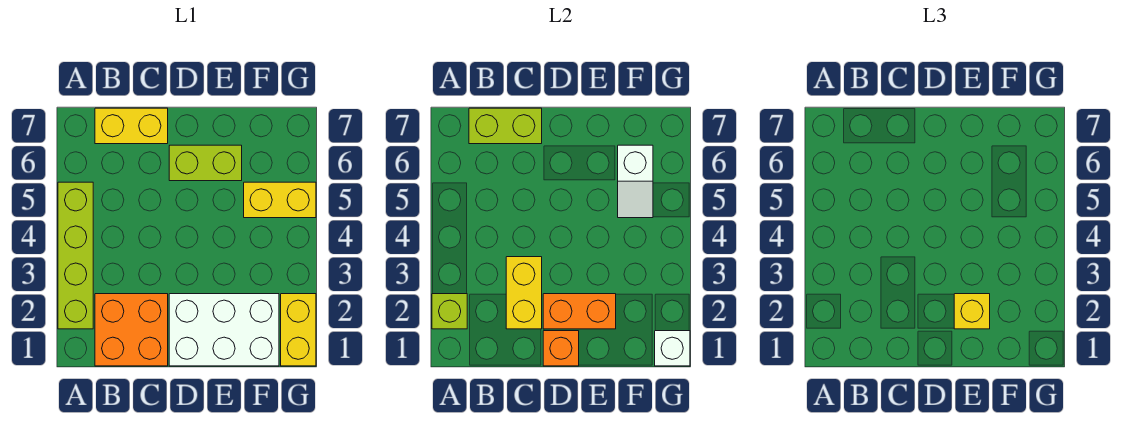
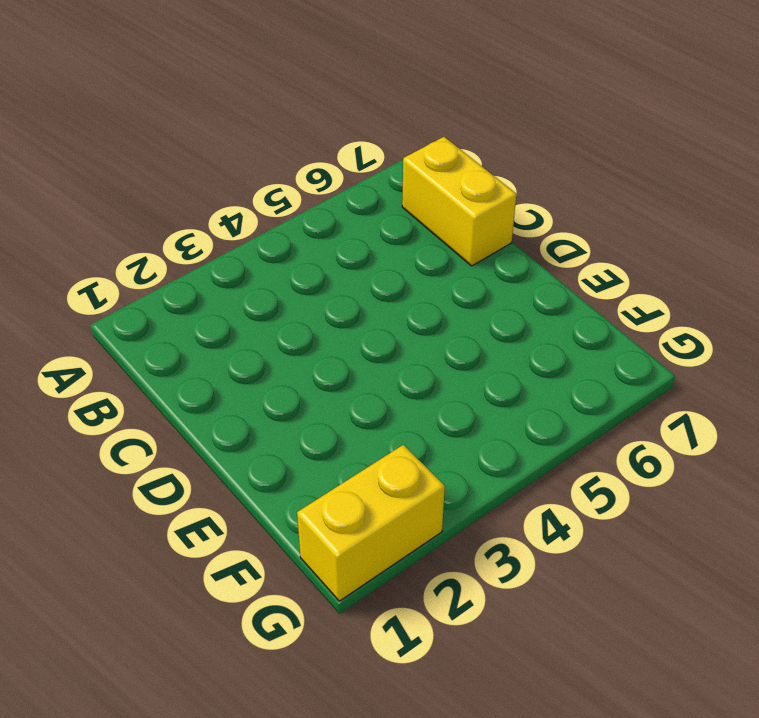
none -> lime brick A2:A5 level 1
none -> orange brick B1:C2 level 1
none -> white brick D1:F2 level 1

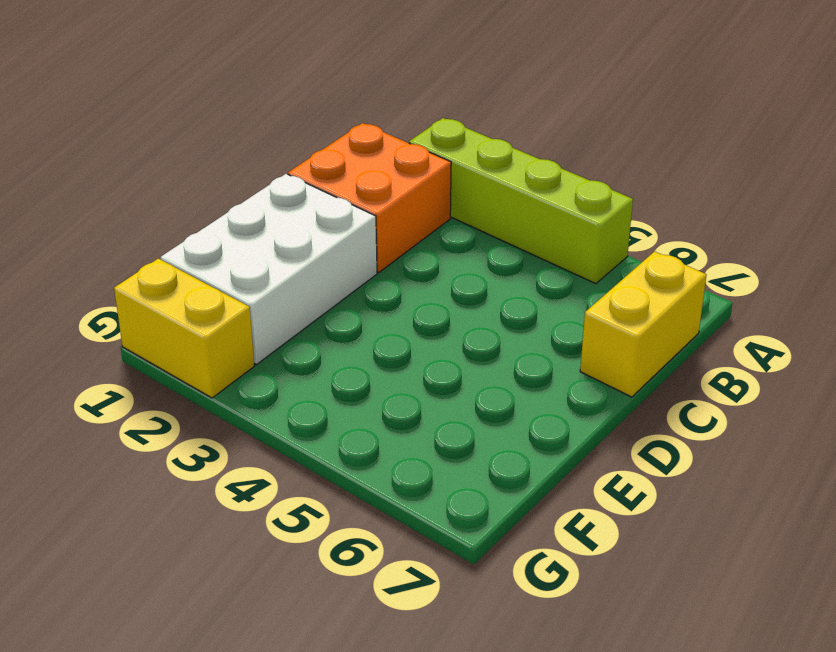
none -> lime brick D6:E6 level 1
none -> yellow brick F5:G5 level 1
none -> lime brick A2 level 2

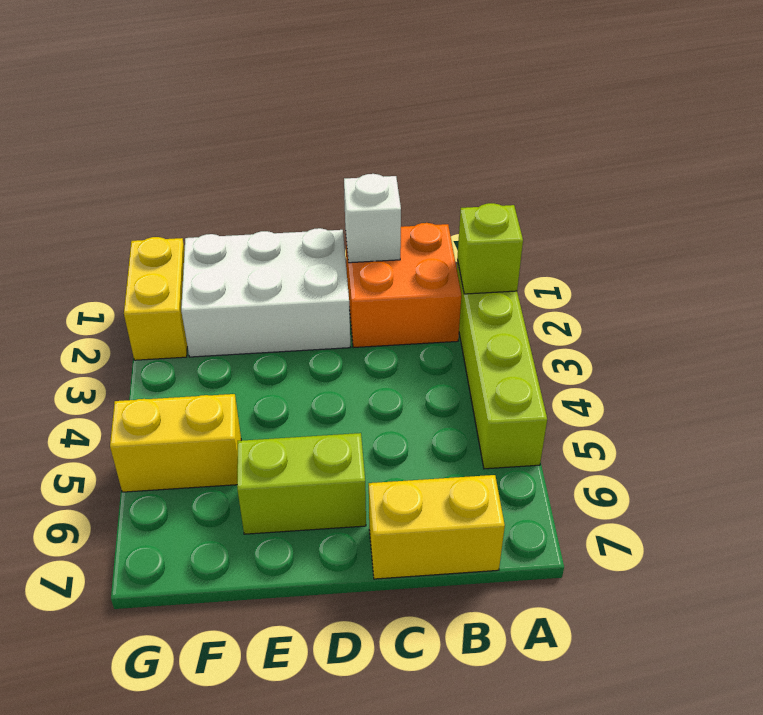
white brick C1 level 2 -> white brick G1 level 2
none -> lime brick B7:C7 level 2
none -> yellow brick C2:C3 level 2
none -> orange brick D1 level 2

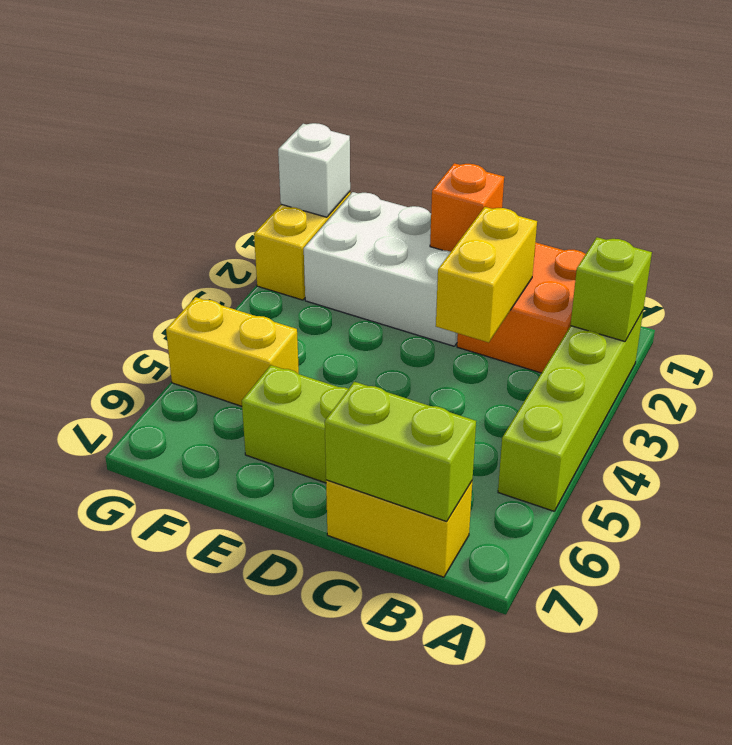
none -> orange brick D2:E2 level 2
none -> white slope F5:F6 level 2 top 6
none -> yellow brick E2 level 3

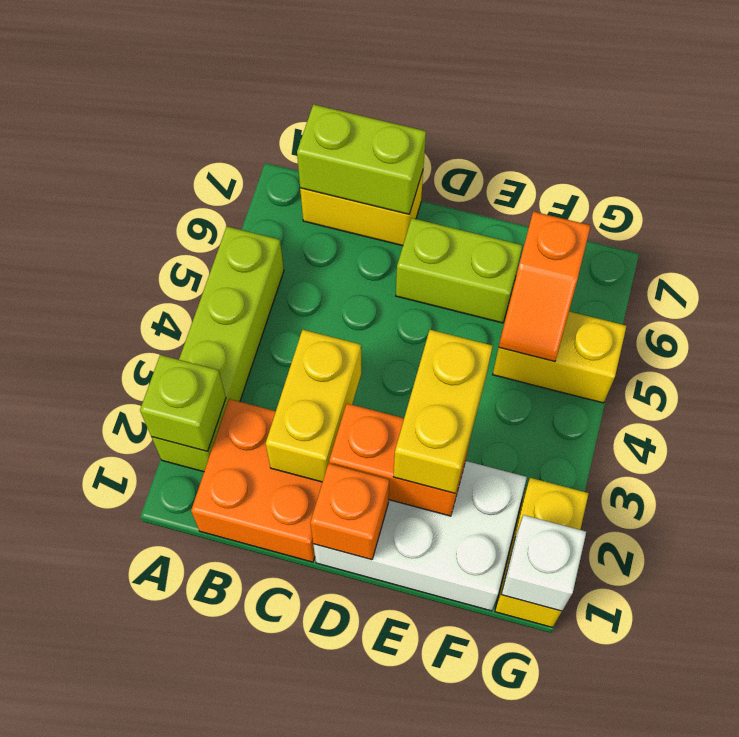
yellow brick E2:E3 level 3 -> yellow brick E2 level 3
orange slope F5:F6 level 2 top 6 -> white slope F5:F6 level 2 top 6

